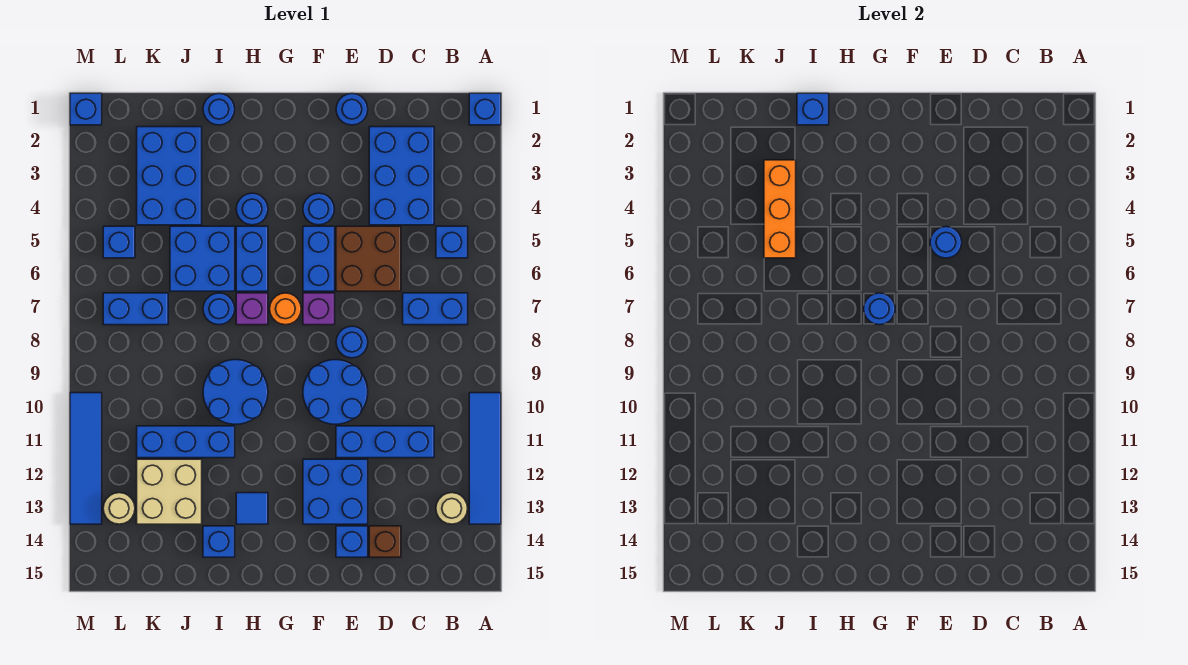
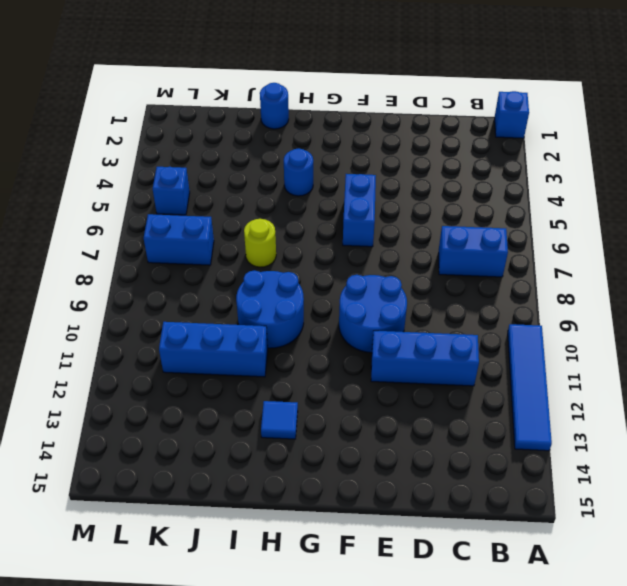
lime round brick I7 level 1 -> blue round brick I7 level 1
none -> blue brick B5 level 1
none -> tan round brick B13 level 1
none -> blue brick C2:D4 level 1
none -> brown brick D5:E6 level 1

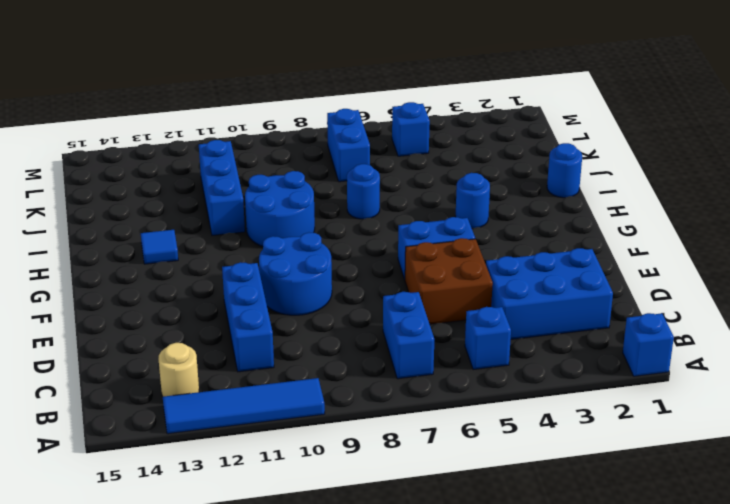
none -> brown brick D14 level 1
none -> blue round brick E1 level 1
none -> blue round brick E8 level 1
none -> blue brick E12:F13 level 1

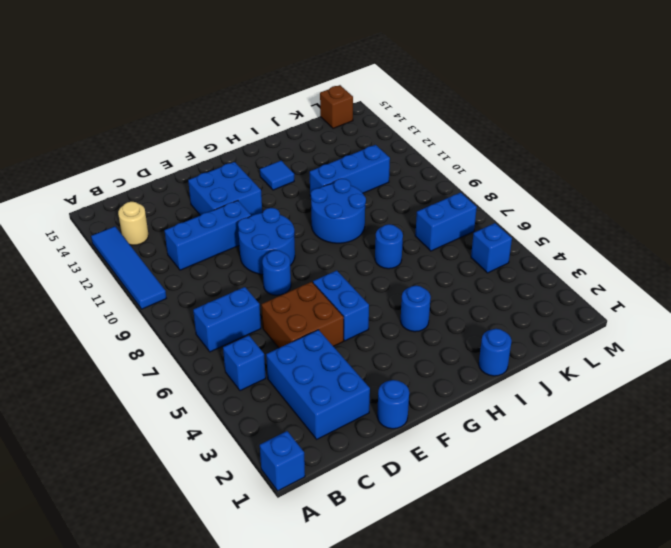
brown brick L15 level 1 -> brown brick D14 level 1
none -> blue brick E14 level 1
none -> blue round brick F4 level 1
none -> purple brick F7 level 1
none -> orange round brick G7 level 1

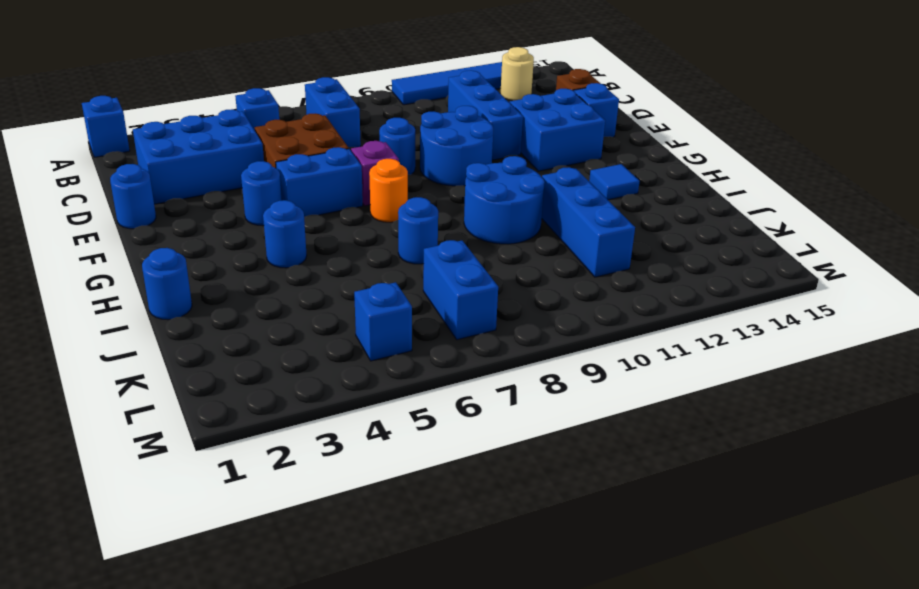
none -> blue brick H5:H6 level 1
none -> purple brick H7 level 1
none -> blue brick I5:J6 level 1
none -> blue brick I14 level 1

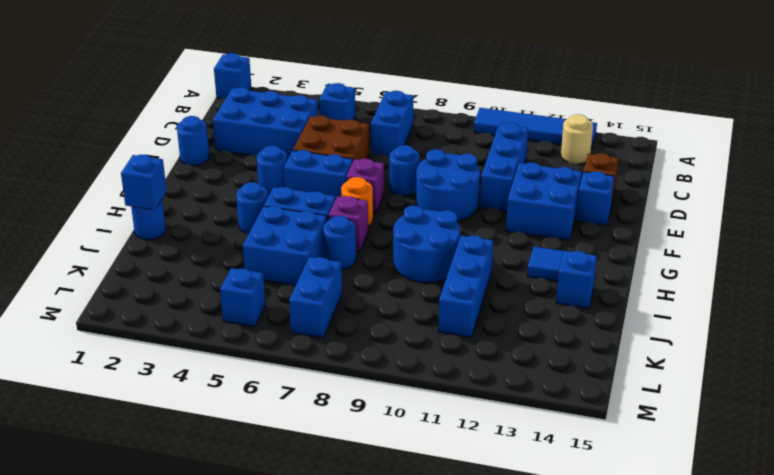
none -> blue brick J2:K4 level 1
none -> tan brick J12:K13 level 1
none -> tan round brick L13 level 1
none -> blue brick M1 level 1

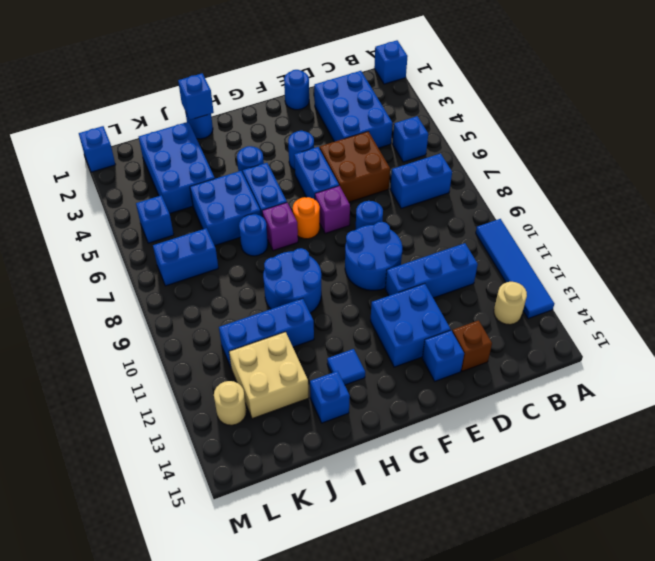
none -> blue tile M10:M13 level 1
none -> blue round brick E5 level 2
none -> blue round brick G7 level 2
none -> orange brick J3:J5 level 2

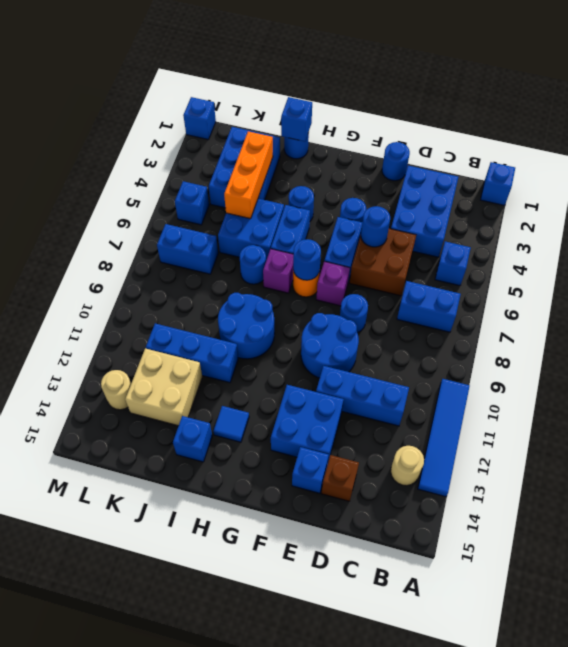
none -> blue tile M10:M13 level 1

